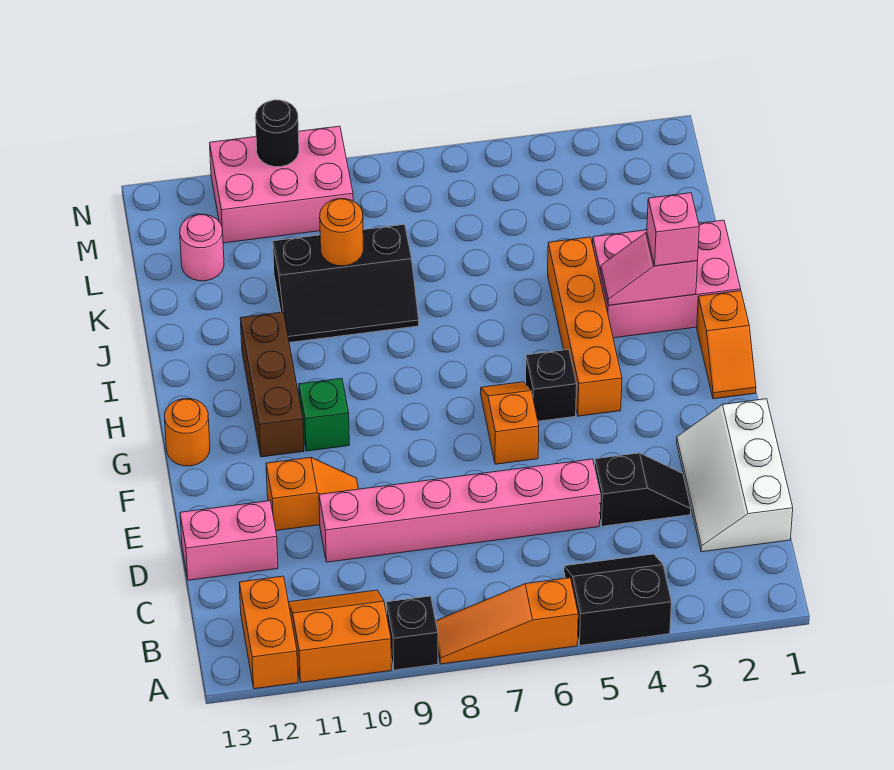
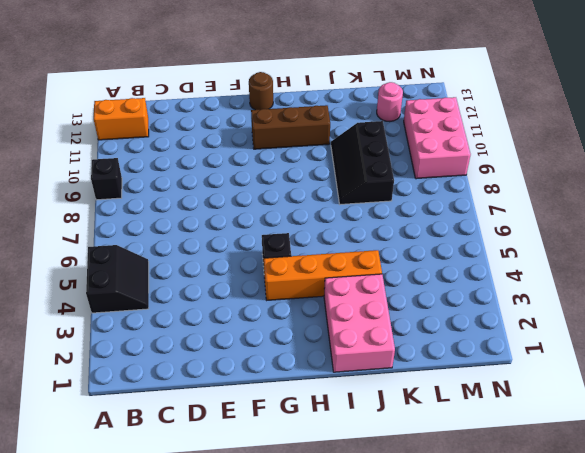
brown round brick G13 level 1 -> orange round brick G13 level 1
none -> orange slope A6:A8 level 1 top 6
none -> orange slope A10:B11 level 1 top A
none -> white slope C1:E2 level 1 top 1

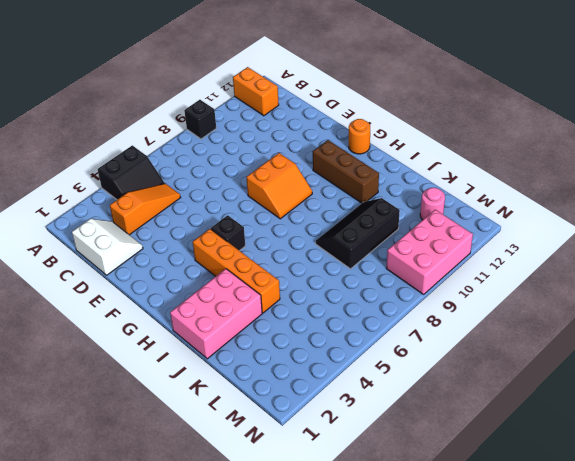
white slope C1:D2 level 1 top 1 -> white slope C1:E2 level 1 top 1
orange slope C3:C5 level 1 top 3 -> orange slope A6:A8 level 1 top 6
orange slope F8:G9 level 1 top F -> orange slope A10:B11 level 1 top A
none -> black slope D3:D4 level 1 top 4
none -> pink brick D5:D10 level 1
none -> pink brick D12:D13 level 1

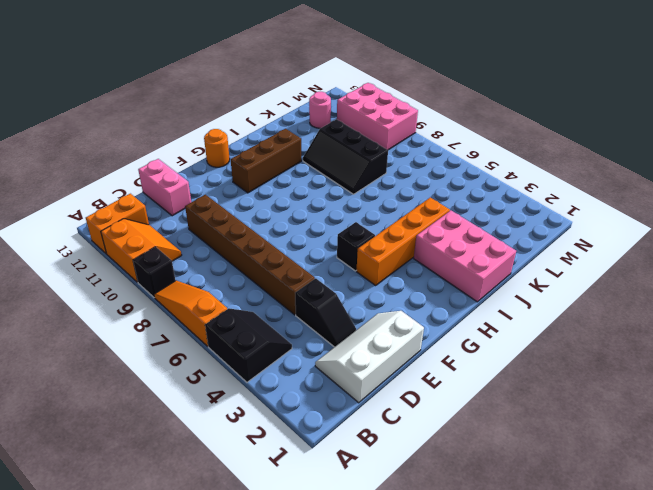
brown brick D5:D10 level 1 -> pink brick D5:D10 level 1
none -> orange slope E10:E11 level 1 top 11
none -> orange slope F6:G6 level 1 top F
none -> orange slope G1:H1 level 1 top H

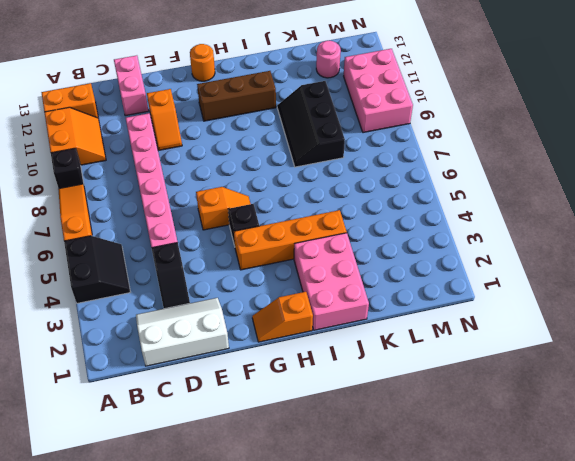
none -> green brick G10 level 1
none -> pink slope I2:I3 level 2 top 2
none -> orange round brick K9 level 2

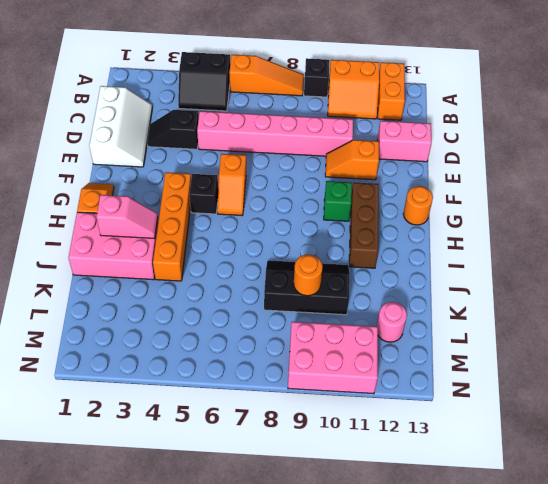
none -> black round brick N10 level 2
none -> pink brick I2 level 3

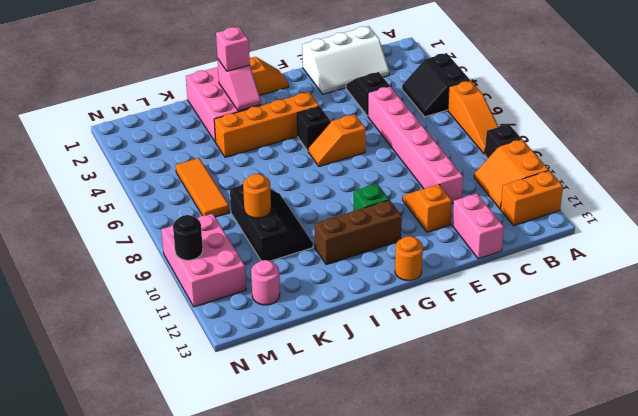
orange tile L5:L7 level 1 -> none

